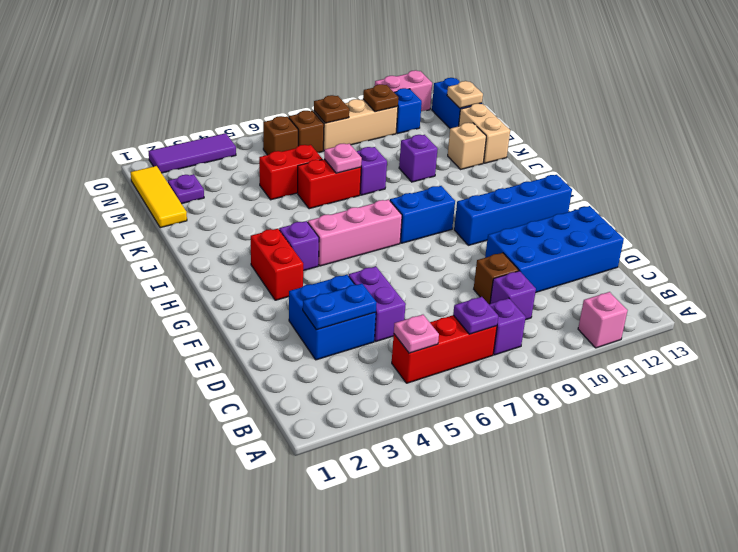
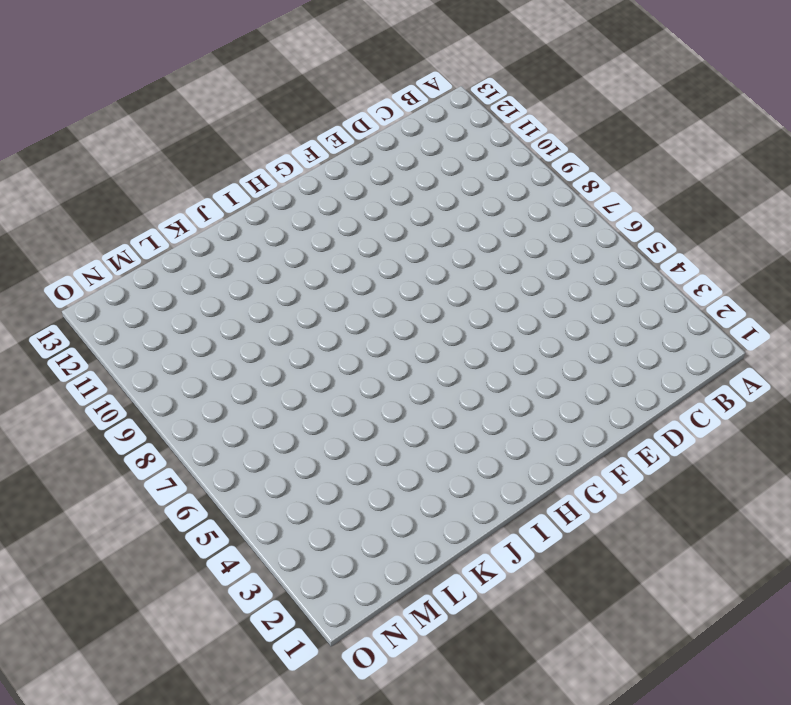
none -> pink brick A11 level 1
none -> red brick B5:B7 level 1
none -> purple brick B8 level 1
none -> purple brick C9 level 1

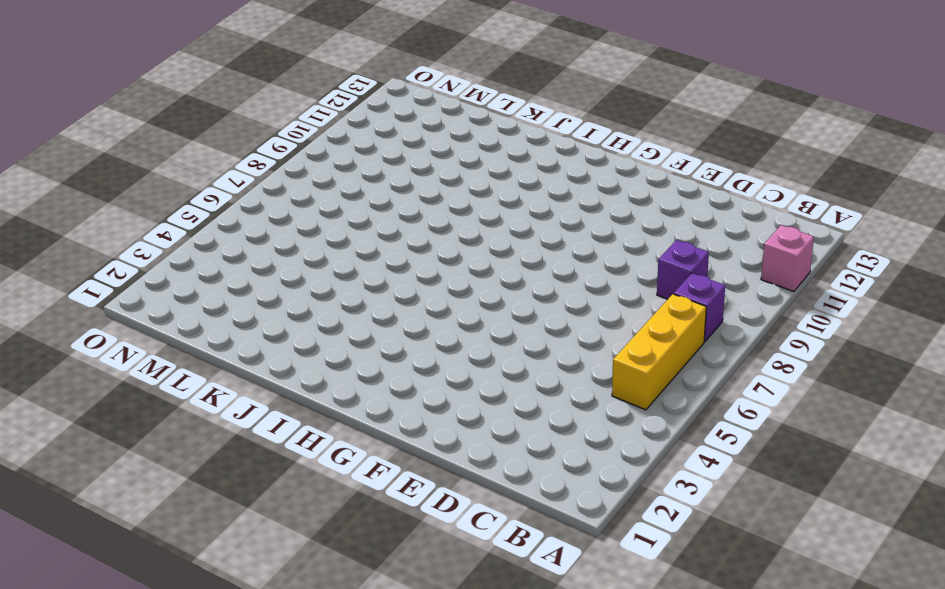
yellow brick B5:B7 level 1 -> red brick B5:B7 level 1
none -> blue brick D3:E4 level 1
none -> purple brick D5:E5 level 1
none -> brown brick D9 level 1
none -> blue brick D10:E13 level 1

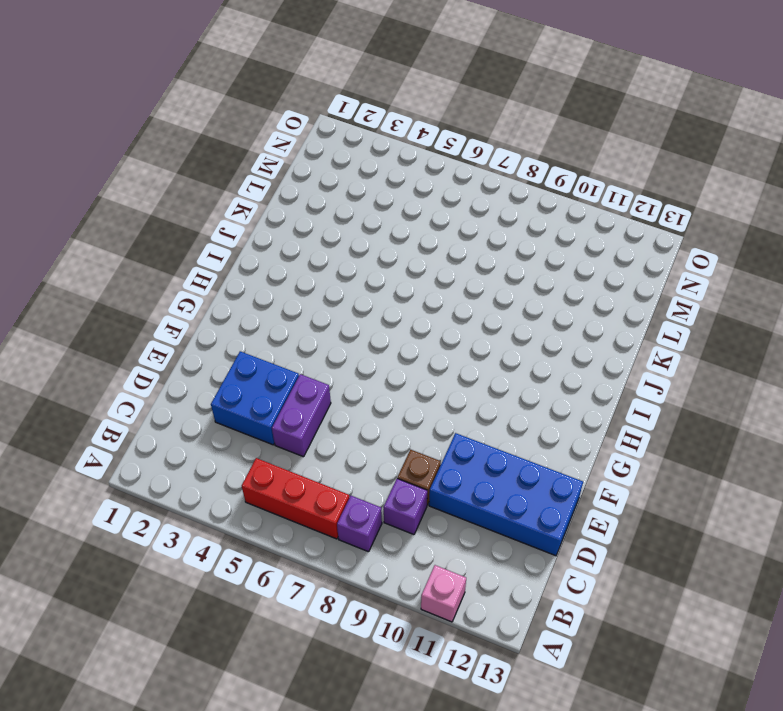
none -> red brick G3:H3 level 1
none -> blue brick G10:G13 level 1
none -> purple brick H4 level 1
none -> pink brick H5:H7 level 1

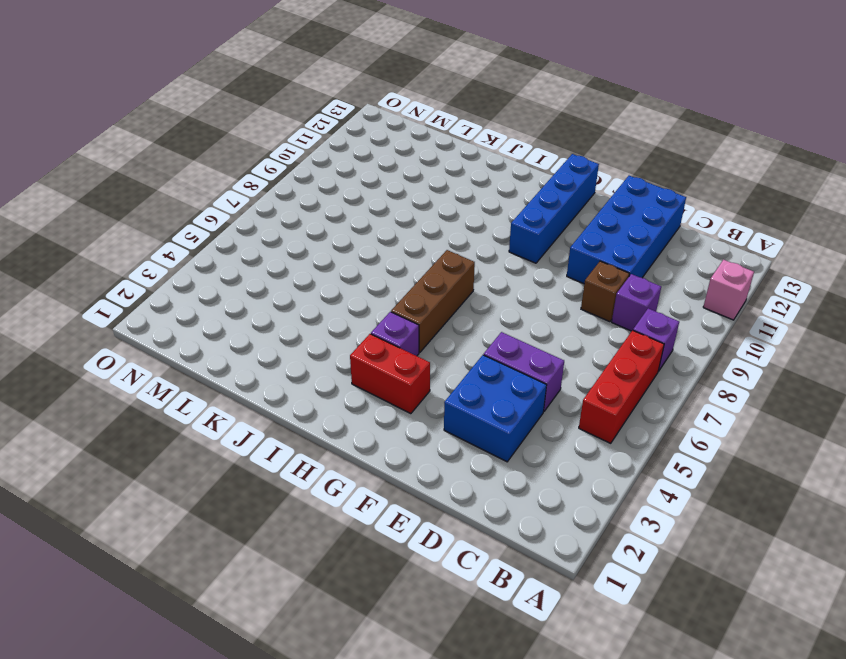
brown brick H5:H7 level 1 -> pink brick H5:H7 level 1
none -> blue brick H8:H9 level 1
none -> red brick K6:K7 level 1
none -> purple brick K8 level 1
none -> purple brick K10 level 1

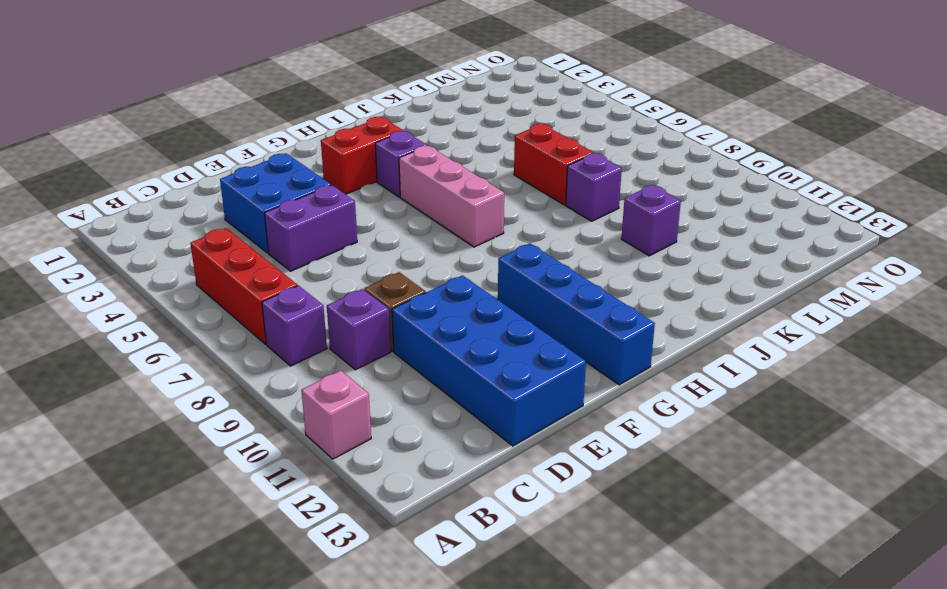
none -> blue brick H8:H9 level 1
none -> tan brick K12 level 1
none -> tan brick K13:L13 level 1
none -> yellow tile L1:N1 level 1

